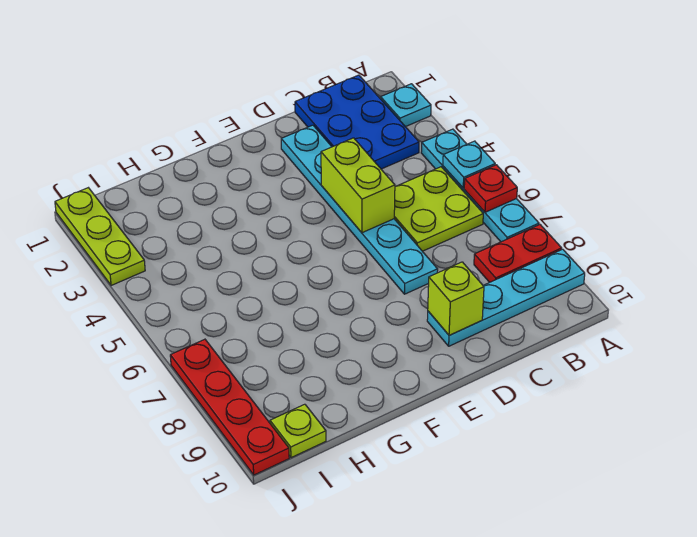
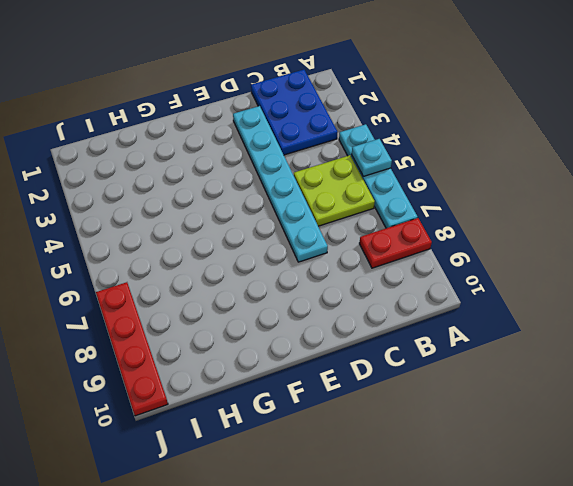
none -> cyan plate A2 level 1
none -> cyan plate A9:D9 level 1
none -> lime plate I10 level 1

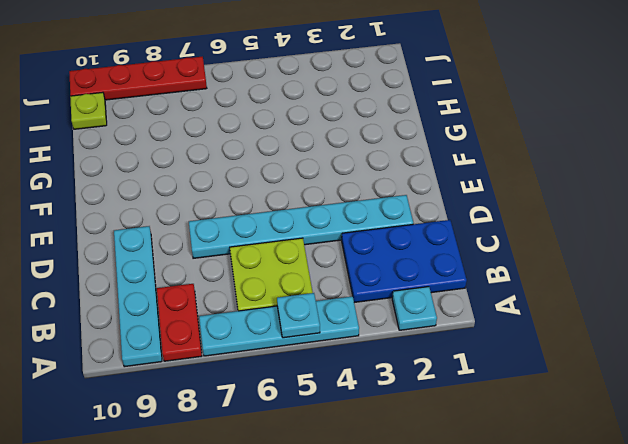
none -> lime plate J1:J3 level 1
none -> red plate A6 level 2
none -> lime brick D4:D5 level 2

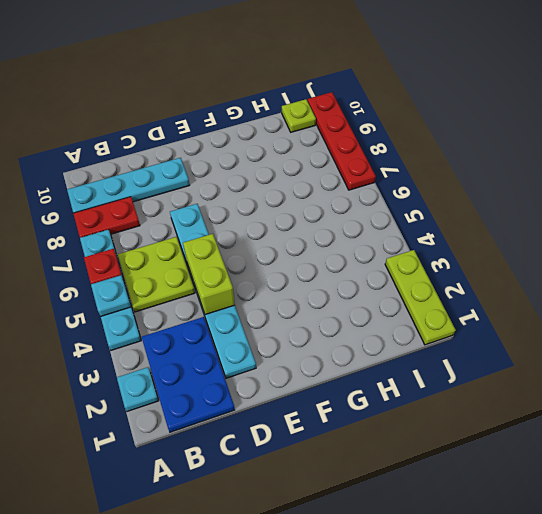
none -> lime brick D9 level 2

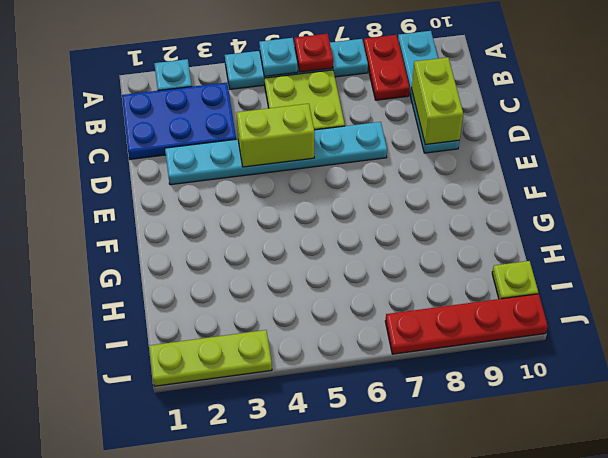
lime brick C9:D9 level 2 -> lime brick D9 level 2

